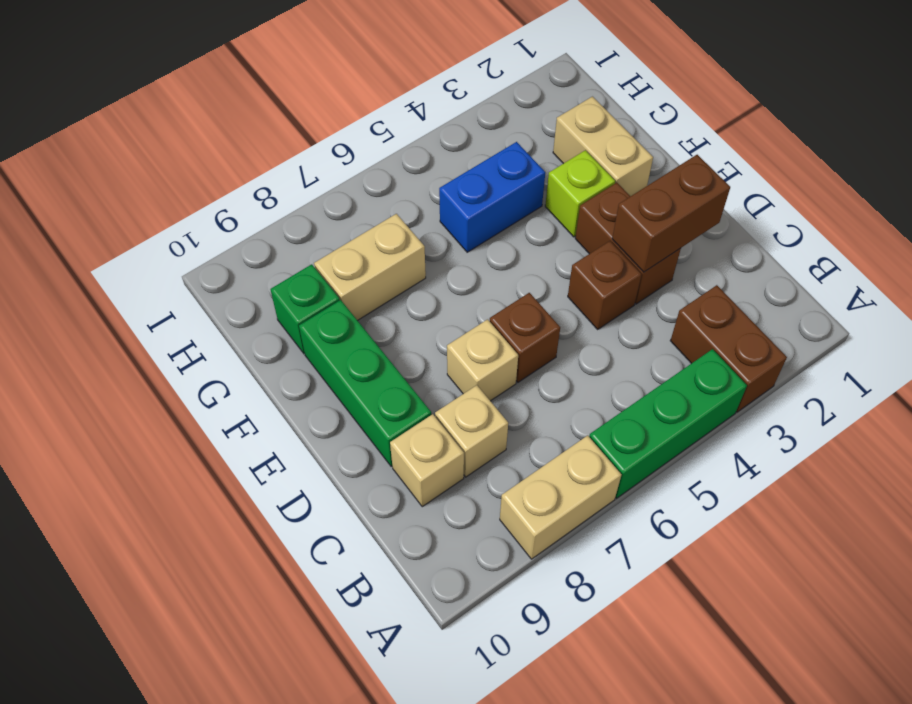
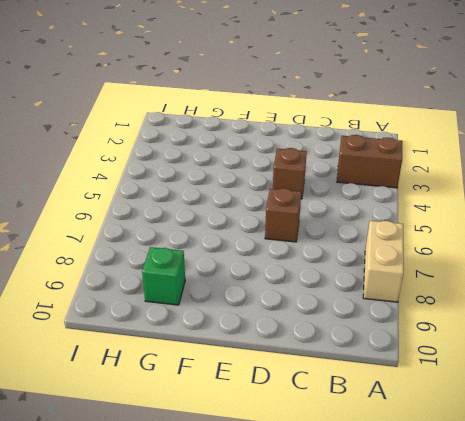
none -> green brick A4:A6 level 1
none -> tan brick C8 level 1
none -> tan brick C9 level 1

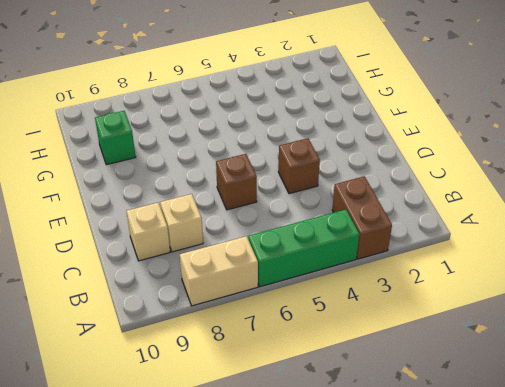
none -> brown brick D3:E3 level 1
none -> tan brick D7 level 1
none -> green brick D9:F9 level 1

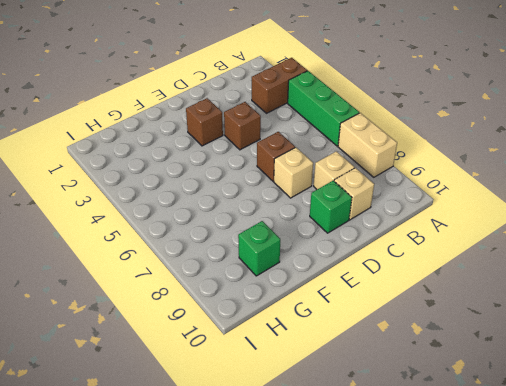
green brick D9 level 1 -> green brick D9:F9 level 1
brown brick E3 level 1 -> brown brick D3:E3 level 1
none -> tan brick F2:G2 level 1
none -> lime brick F3 level 1
none -> blue brick G4:G5 level 1

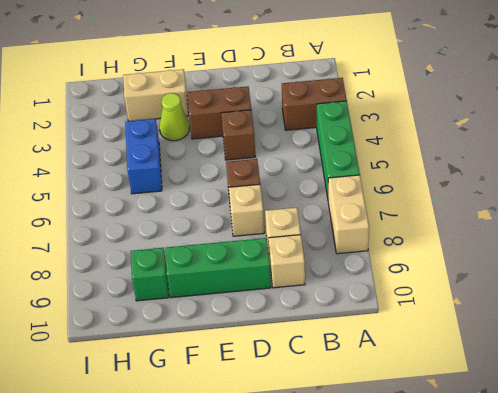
lime cone F3 level 1 -> lime brick F3 level 1
none -> tan brick G7:G8 level 1
none -> brown brick D2:D3 level 2

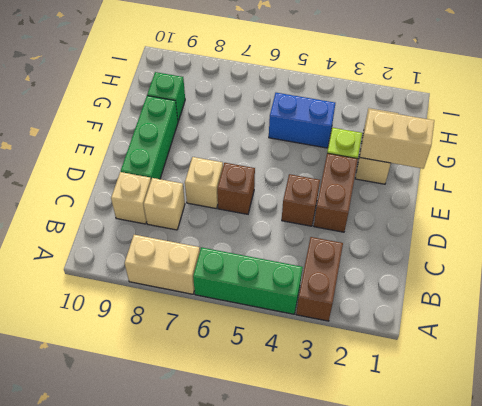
tan brick F1:F2 level 2 -> tan brick G7:G8 level 1
none -> brown brick D2:D3 level 2

